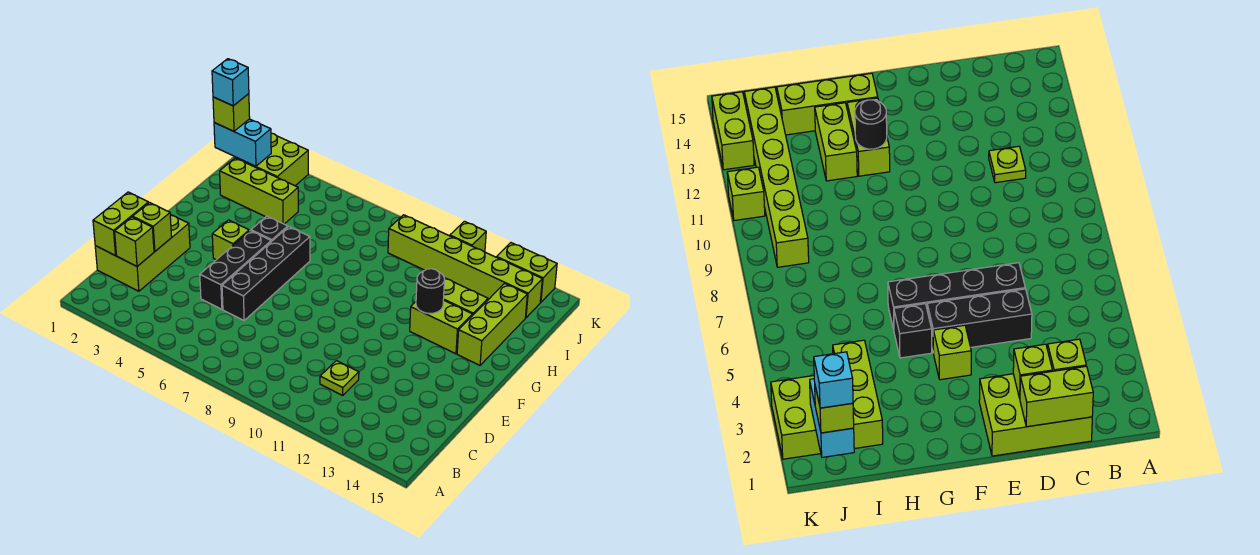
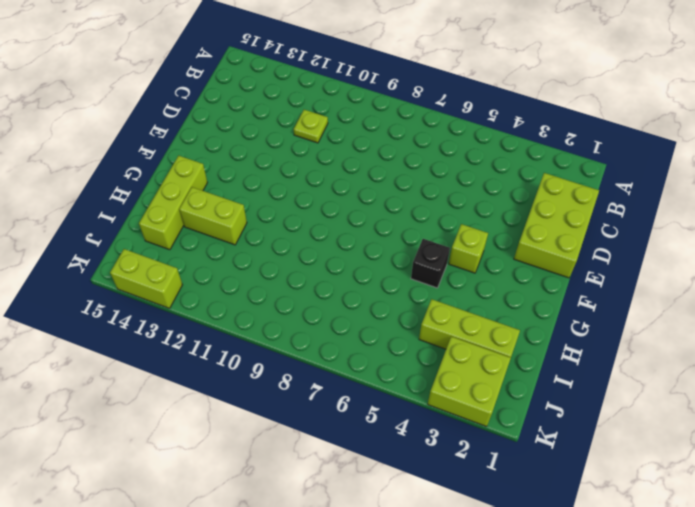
none -> black brick D5:F5 level 1
none -> black brick D6:G6 level 1
none -> lime brick G12:G13 level 1

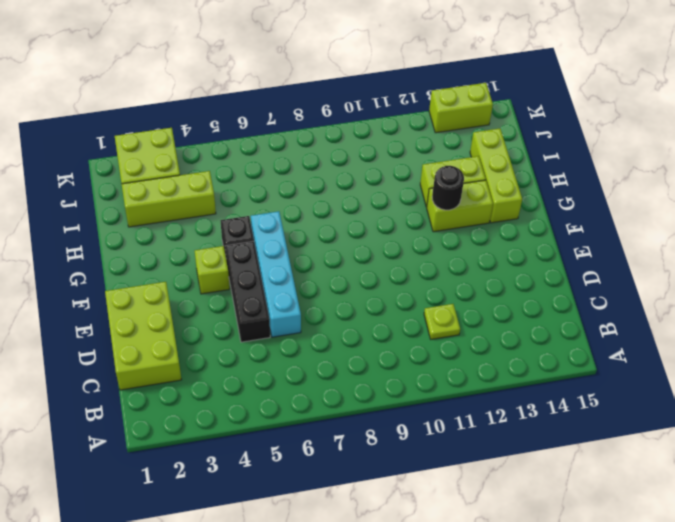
cyan brick D6:G6 level 1 -> black brick D6:G6 level 1
none -> lime brick J9:J14 level 1
none -> lime brick K11 level 1
none -> lime brick C1:D1 level 2

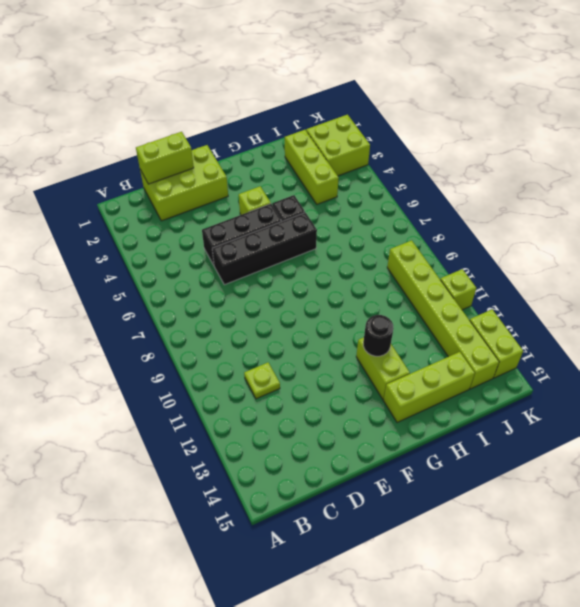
none -> lime brick H12:H13 level 1
none -> lime brick C2 level 2
none -> lime brick D2 level 2

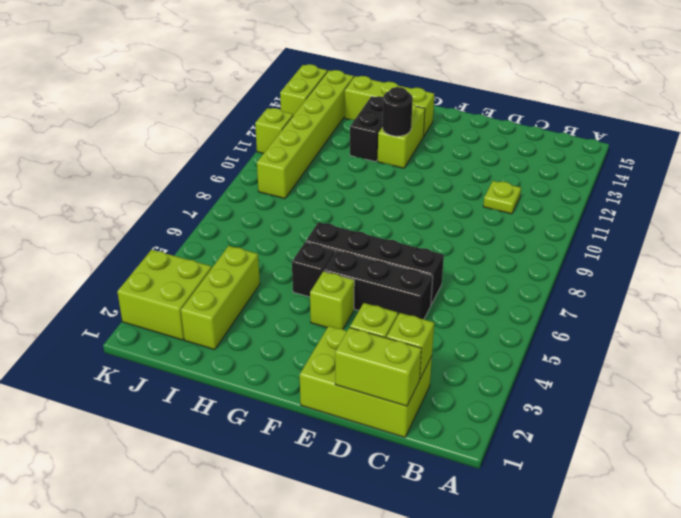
black brick H12:H13 level 1 -> lime brick H12:H13 level 1
none -> cyan brick J1:J2 level 2
none -> lime brick J1 level 3
none -> cyan brick J1 level 4

